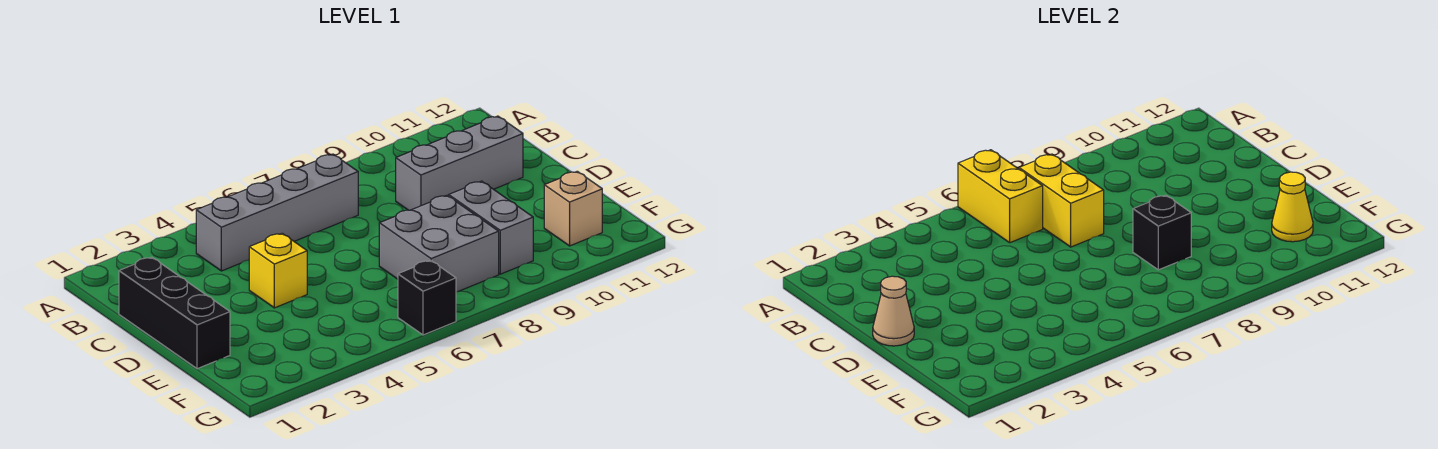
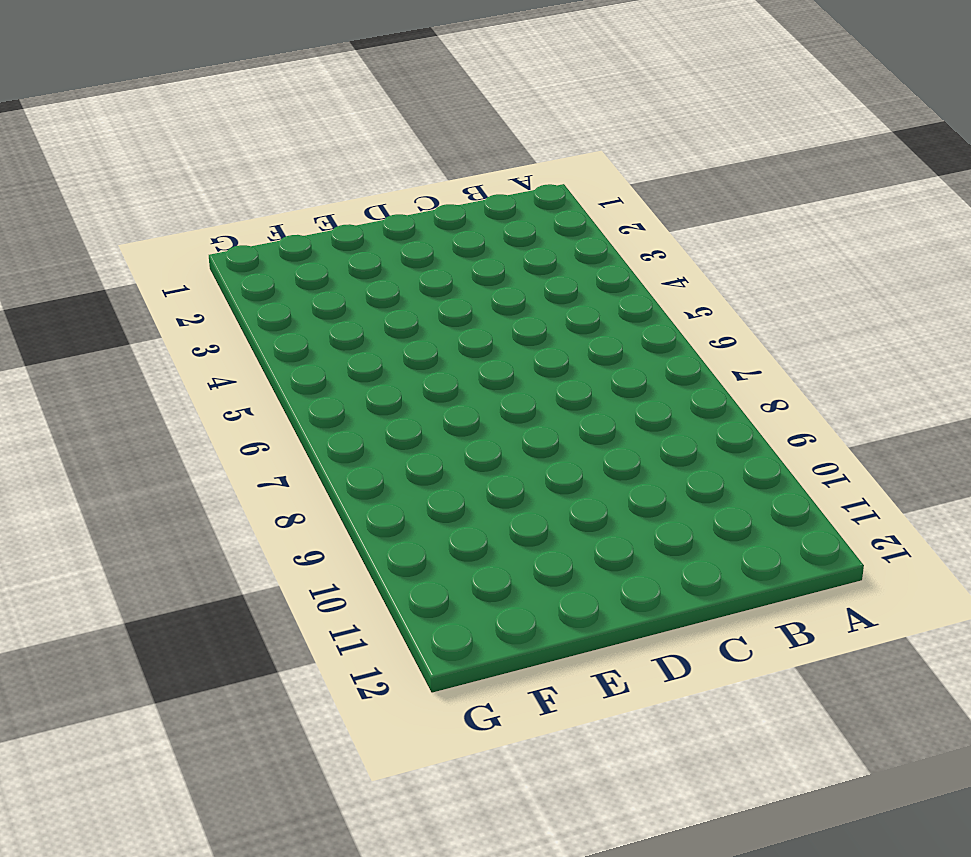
none -> grey brick B4:B7 level 1
none -> black brick C1:E1 level 1
none -> grey brick C9:C11 level 1

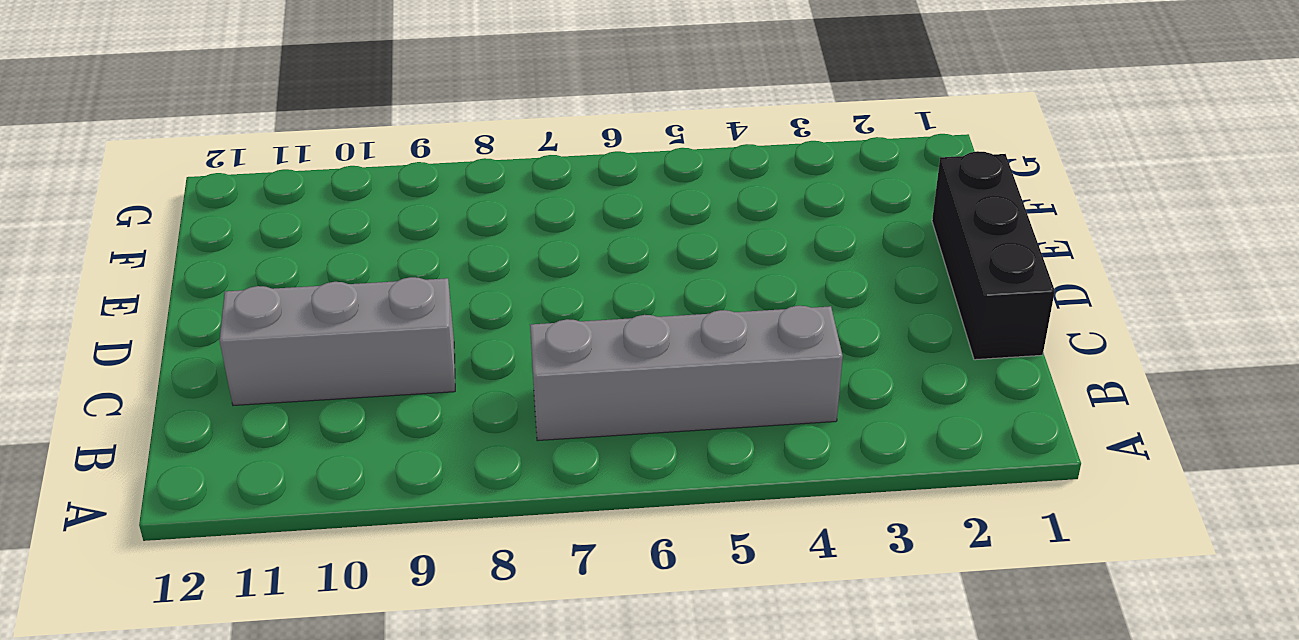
none -> yellow brick D4 level 1
none -> grey brick E7:F8 level 1
none -> grey brick E9:F9 level 1

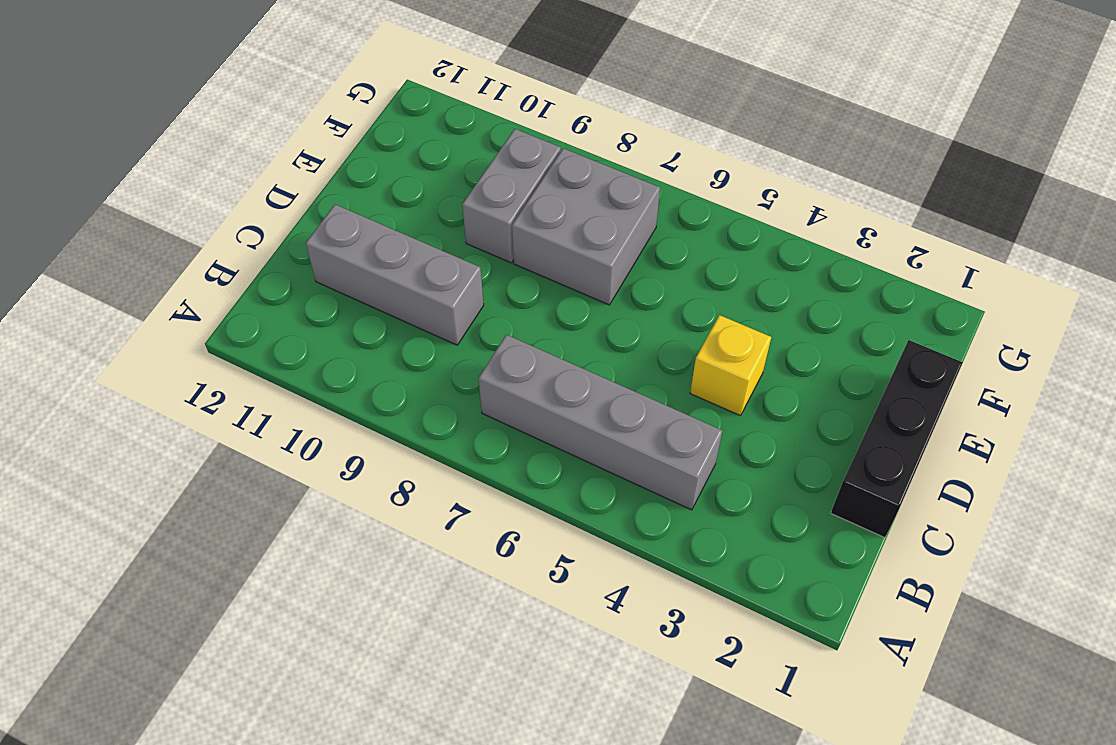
none -> tan brick F11 level 1
none -> black brick G6 level 1
none -> yellow brick A6:B6 level 2

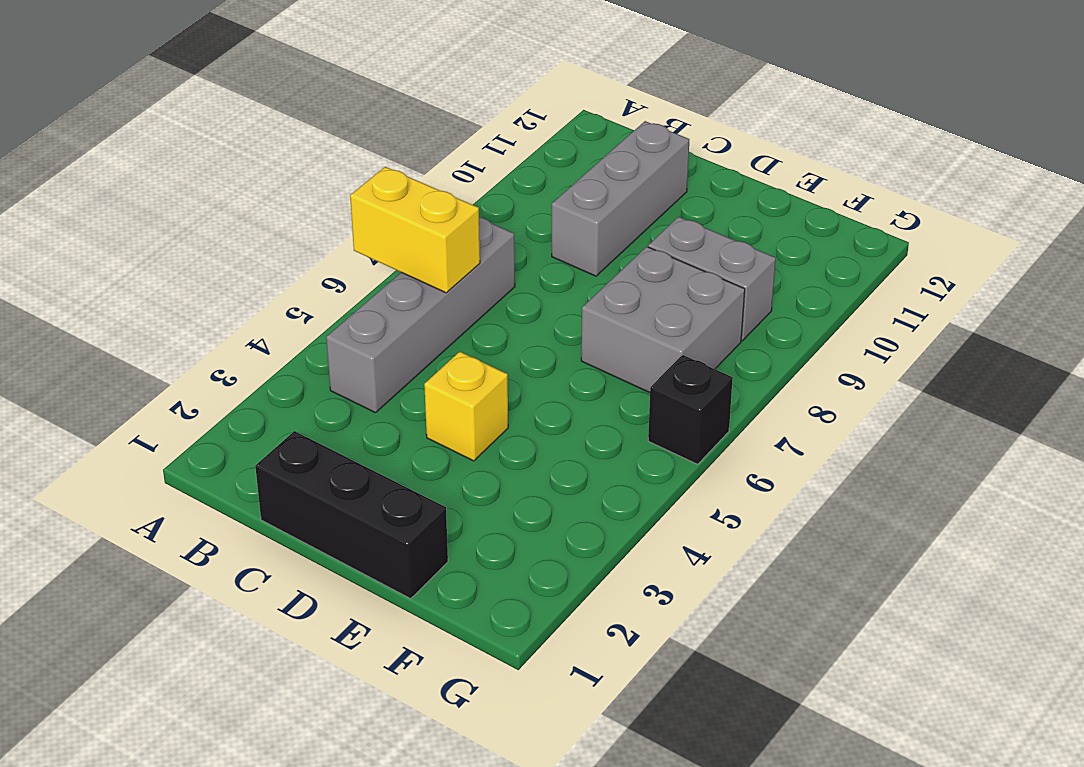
none -> tan brick F11 level 1
none -> yellow brick B7:C7 level 2
none -> tan cone D1 level 2

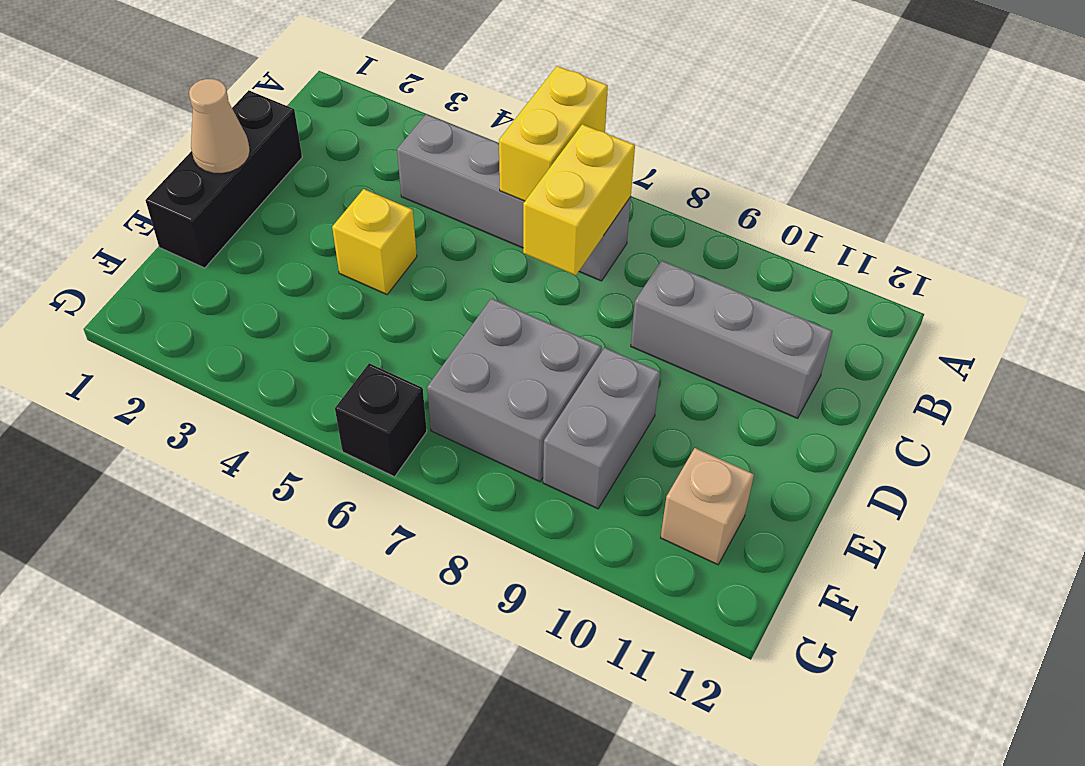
none -> black brick E8 level 2
none -> yellow cone F11 level 2

